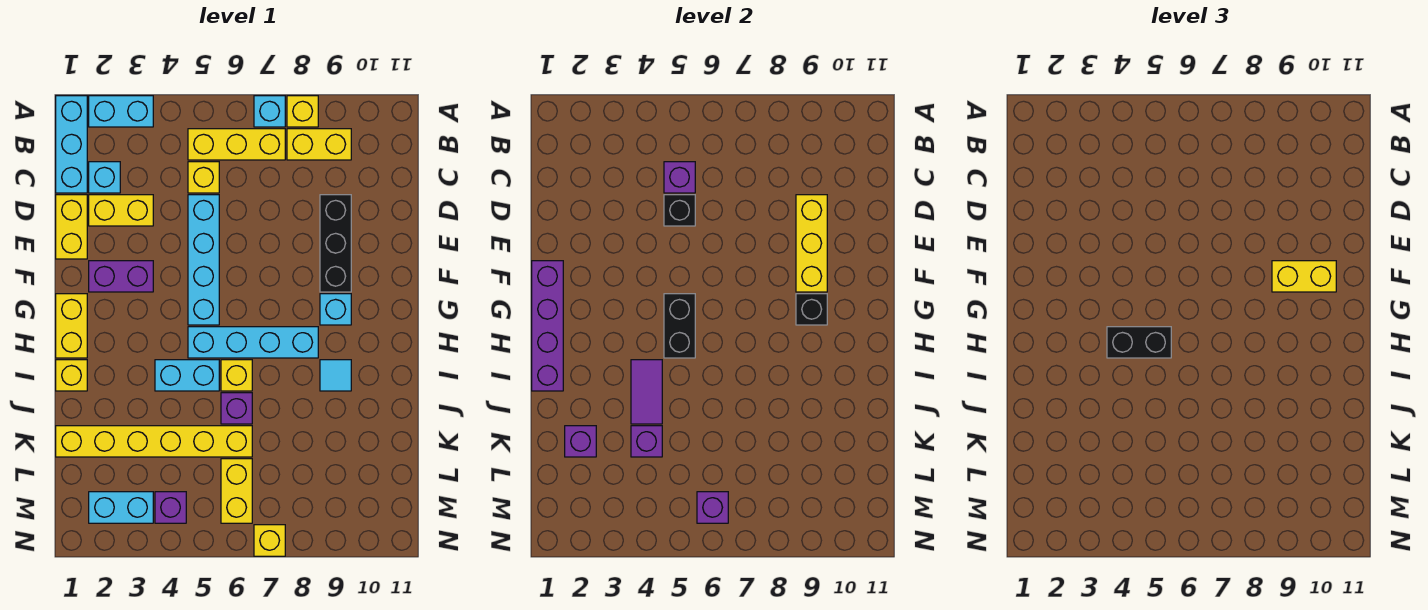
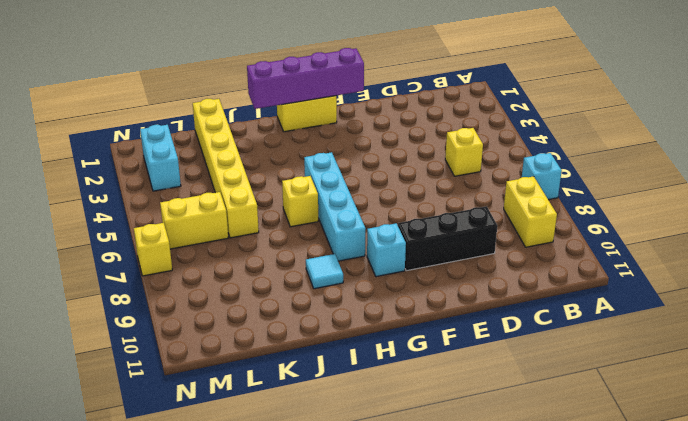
none -> cyan brick A1:C1 level 1
none -> cyan brick A2:A3 level 1
none -> yellow brick A8 level 1
none -> yellow brick B5:B7 level 1

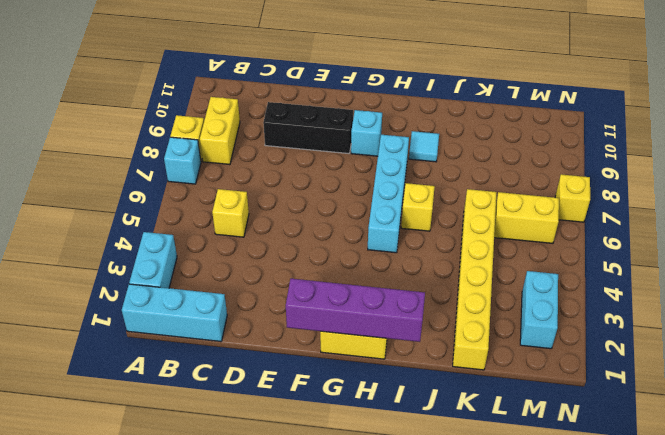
none -> yellow brick B5:B7 level 1
none -> cyan brick C2 level 1
none -> yellow brick D1:E1 level 1
none -> yellow brick D2:D3 level 1

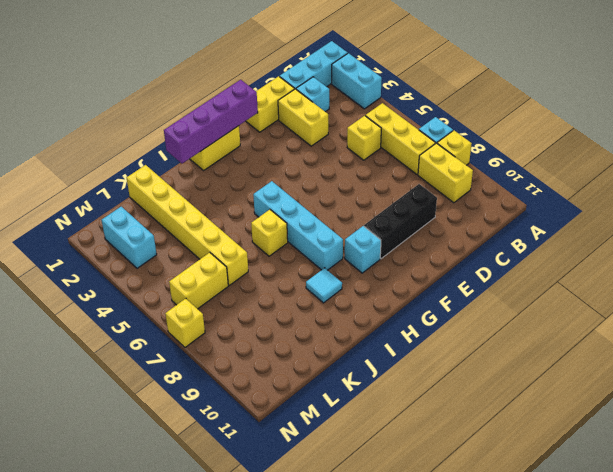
none -> cyan brick D5:G5 level 1
none -> purple brick F2:F3 level 1
none -> yellow brick I1 level 1
none -> cyan brick I4:I5 level 1

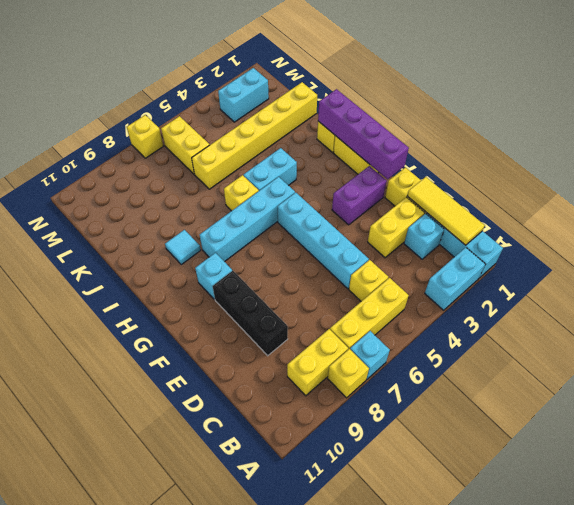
yellow tile B1:D1 level 2 -> none
none -> purple brick J6 level 1
none -> purple brick M4 level 1
none -> purple brick C5 level 2
none -> black brick D5 level 2

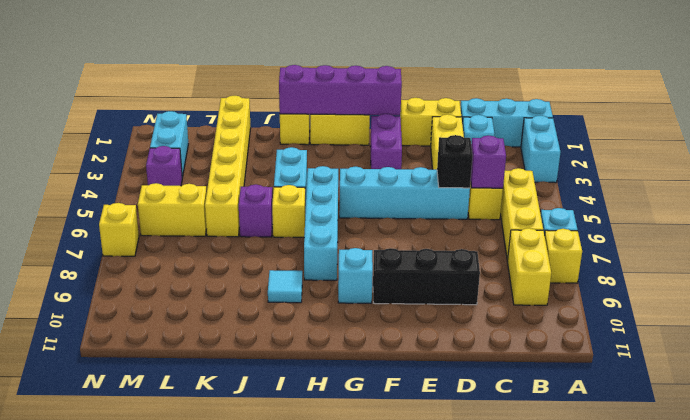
none -> yellow brick D9:F9 level 2
none -> black brick G5:H5 level 2
none -> black brick G9 level 2
none -> purple tile I4:J4 level 2

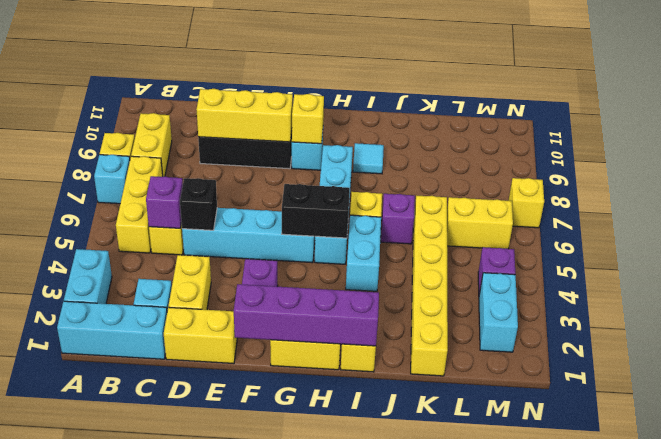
yellow brick G9 level 2 -> black brick G9 level 2
none -> purple tile I4:J4 level 2
none -> purple brick K2 level 2
none -> purple brick K4 level 2
none -> purple brick M6 level 2

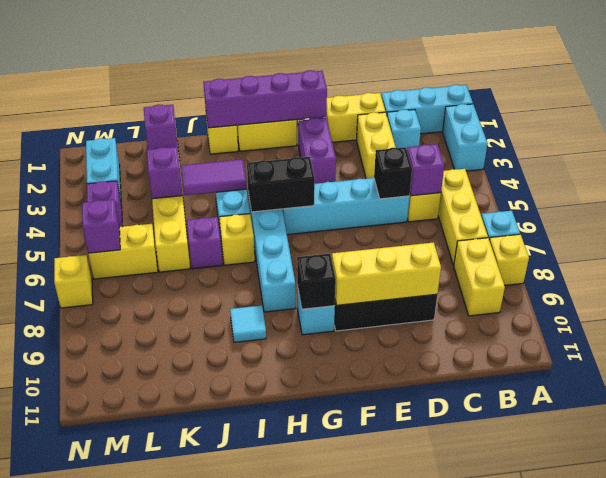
none -> yellow brick F9:F10 level 3
none -> black brick H4:H5 level 3

